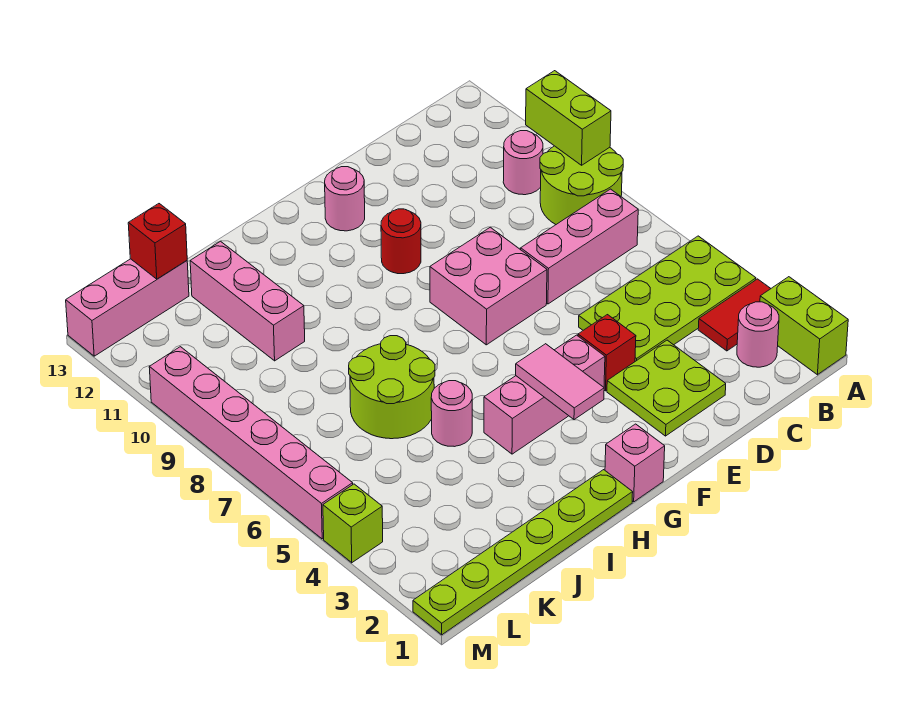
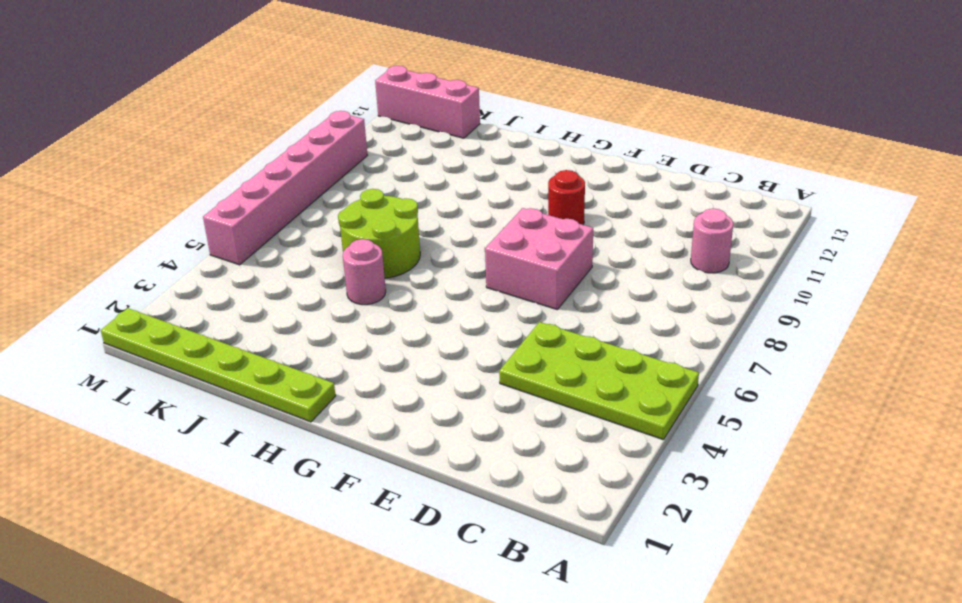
none -> lime brick A1:A2 level 1
none -> red tile A3:B3 level 1
none -> lime round brick A8:B9 level 1

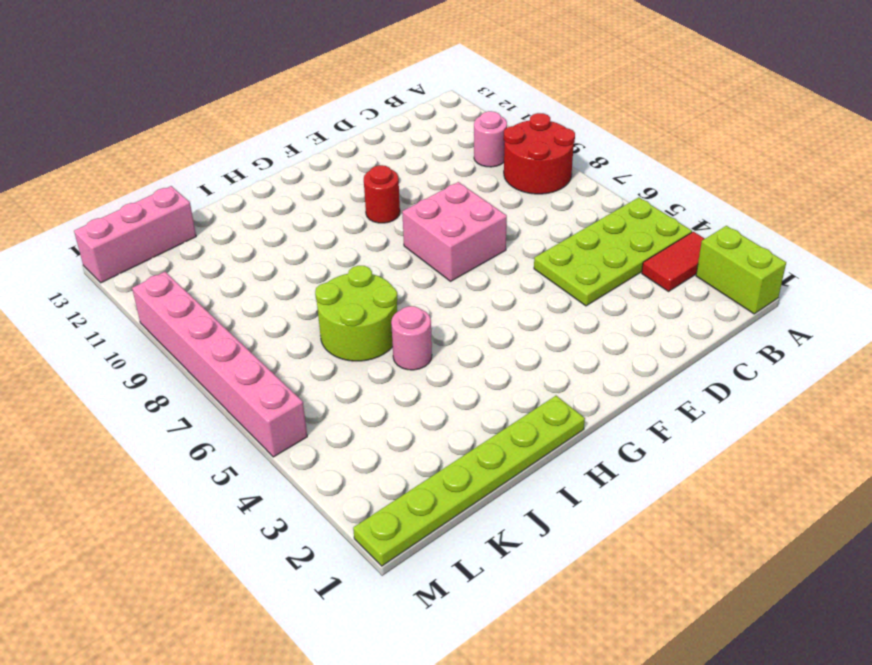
red round brick A8:B9 level 1 -> lime round brick A8:B9 level 1
none -> pink round brick B2 level 1
none -> pink brick B7:D7 level 1
none -> lime plate D2:E3 level 1

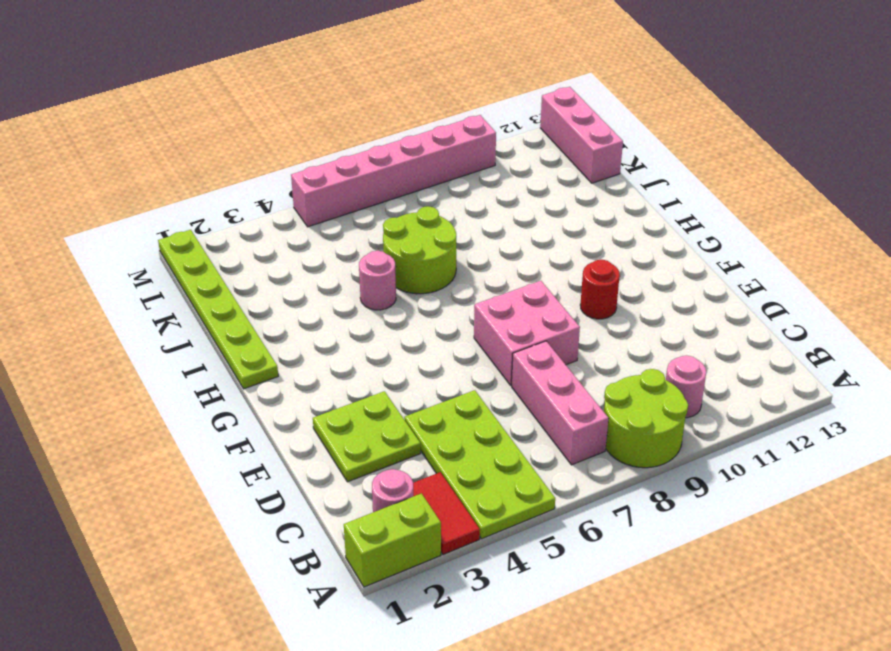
none -> red brick E4 level 1
none -> pink brick F4:H4 level 1
none -> pink round brick F12 level 1

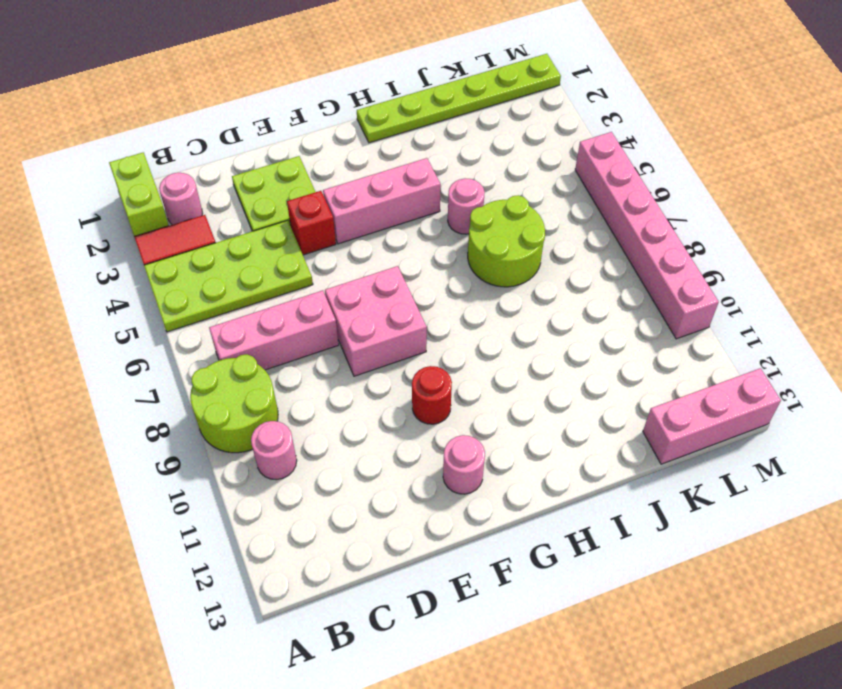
none -> pink brick G1 level 1
none -> pink brick J10:J12 level 1
none -> lime brick M4 level 1

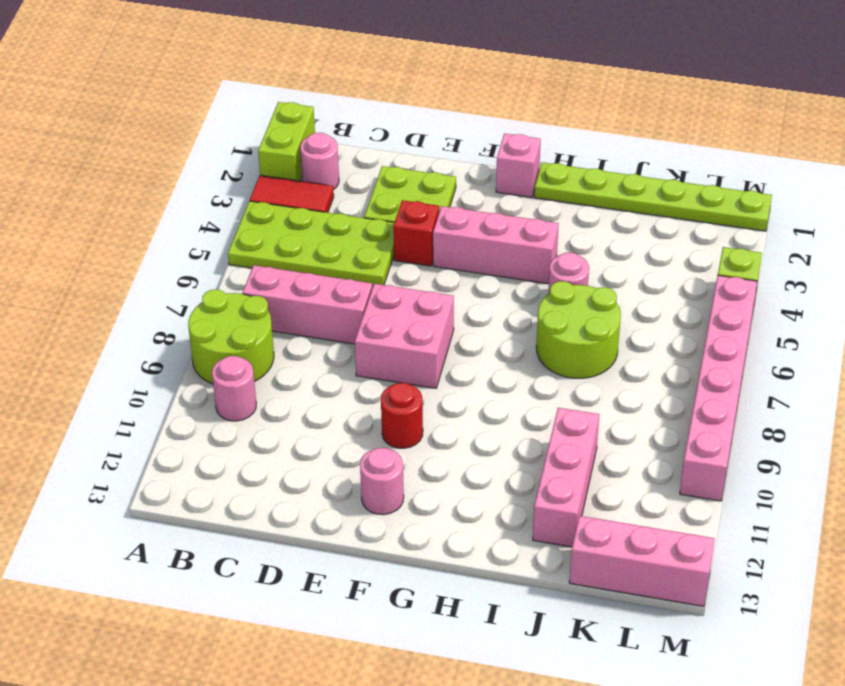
none -> lime brick A9:A10 level 2
none -> pink tile G3:G4 level 2
none -> red brick K13 level 2

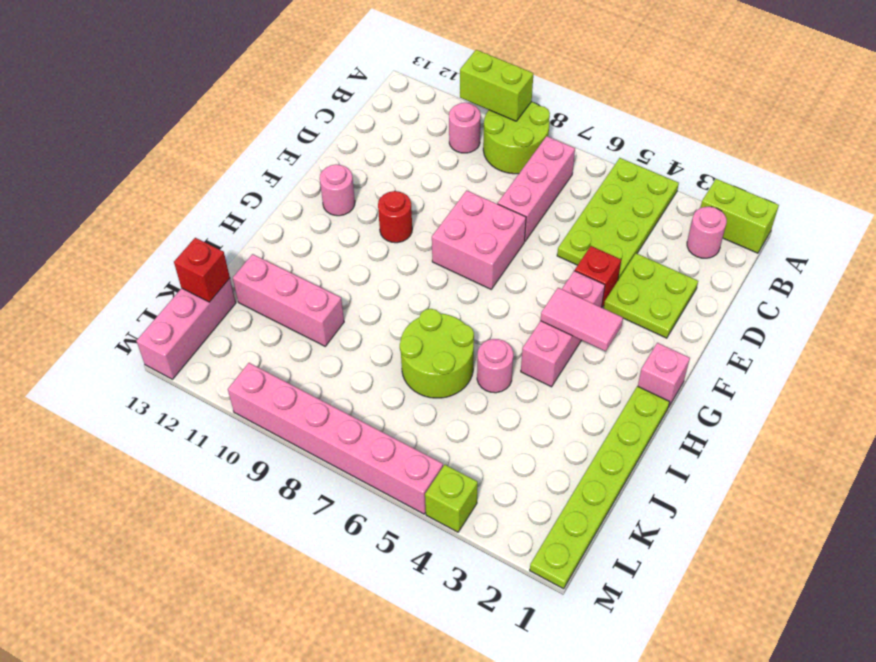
none -> red tile A3:B3 level 1

